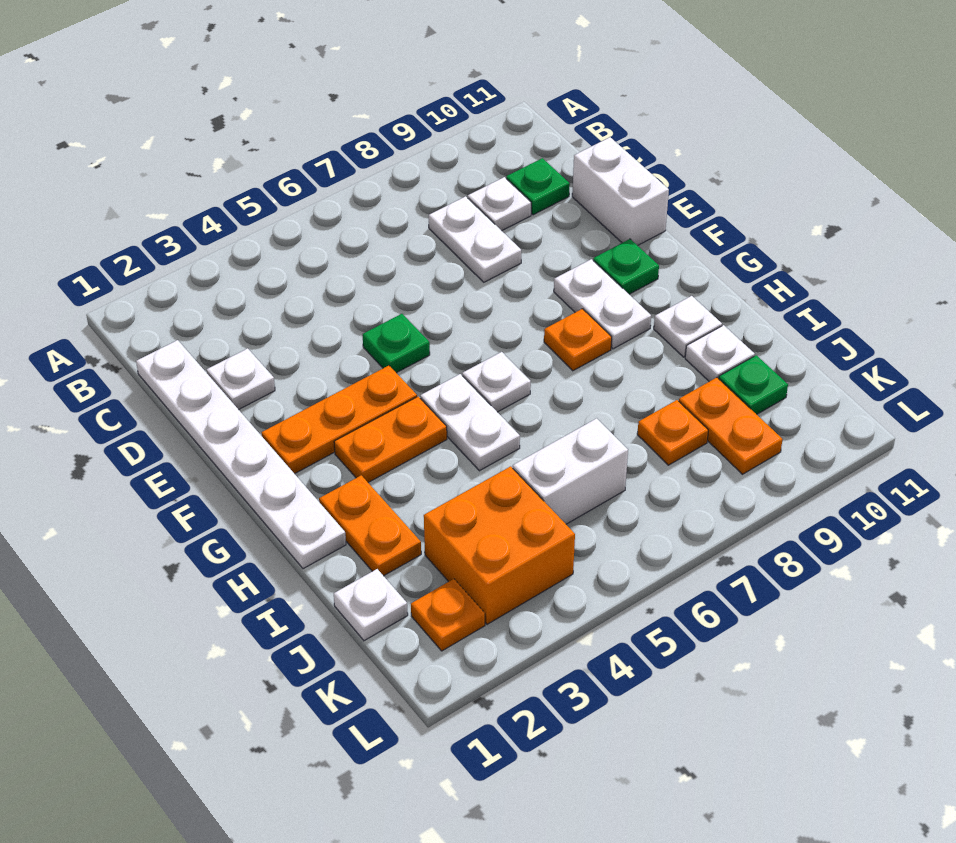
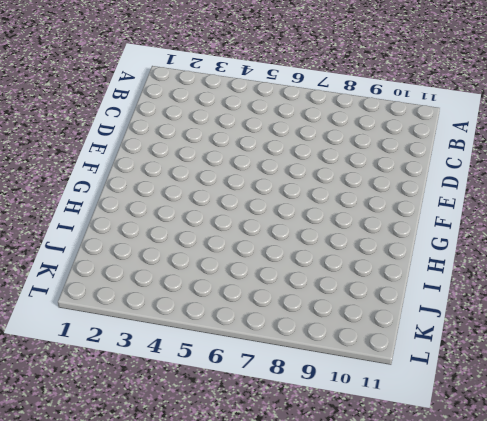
none -> white plate C1:H1 level 1
none -> white plate C8:D8 level 1
none -> white plate C9 level 1

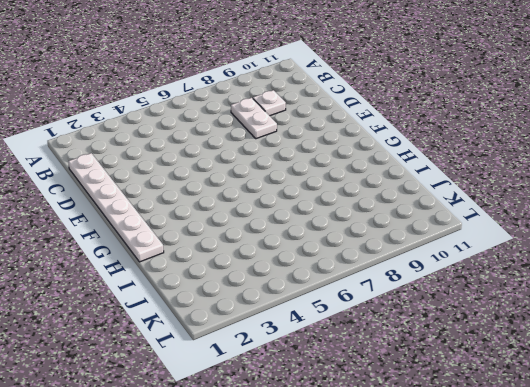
none -> green plate C10 level 1
none -> white plate D2 level 1
none -> white brick D11:E11 level 1

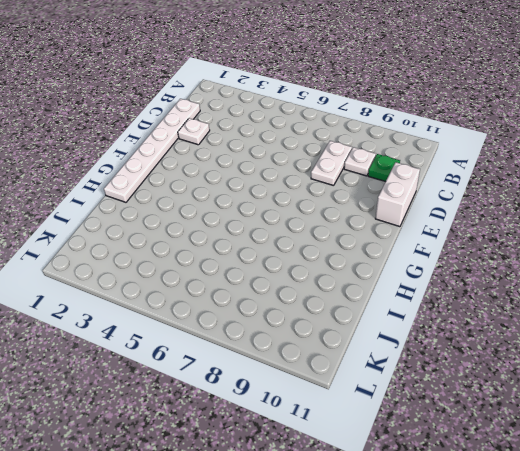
none -> green plate E5 level 1
none -> orange plate F2:F4 level 1
none -> white plate F9:G9 level 1

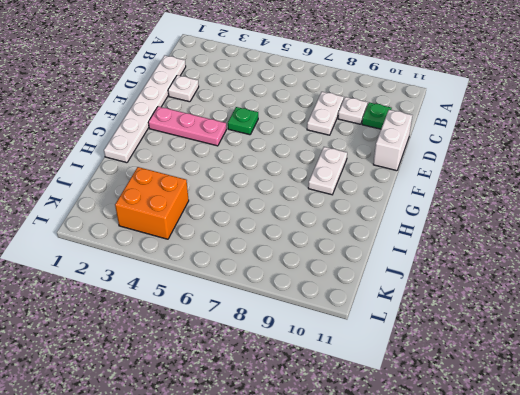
pink plate F2:F4 level 1 -> orange plate F2:F4 level 1
none -> green plate F10 level 1
none -> orange plate G3:G4 level 1
none -> white plate G5:H5 level 1

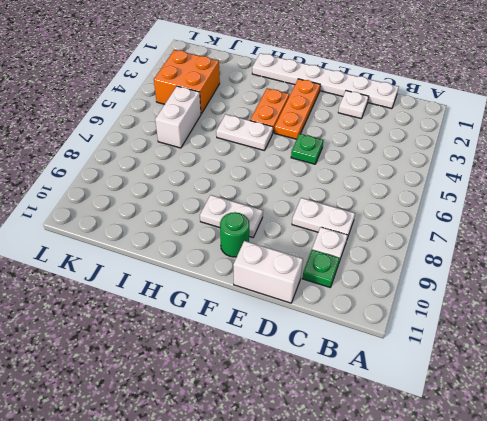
green round brick F10 level 1 -> green plate F10 level 1
none -> white plate G6 level 1
none -> orange plate G8 level 1
none -> orange plate H2:I2 level 1

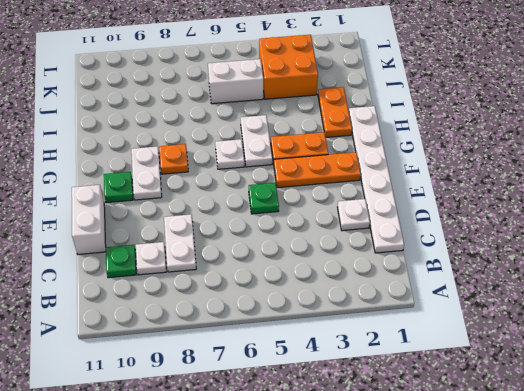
none -> white plate H10 level 1
none -> white plate I10 level 1
none -> white plate J1 level 1

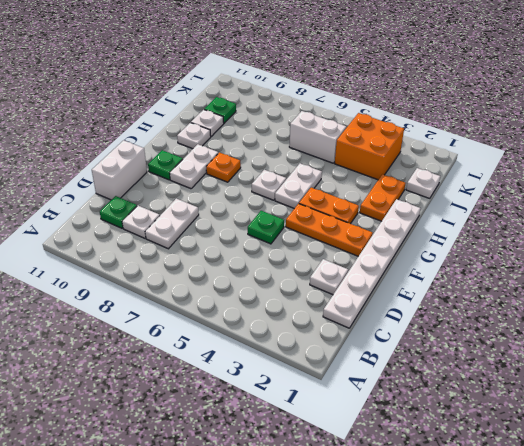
none -> orange plate J8 level 1
none -> orange plate J9:K9 level 1
none -> orange plate K2 level 1

